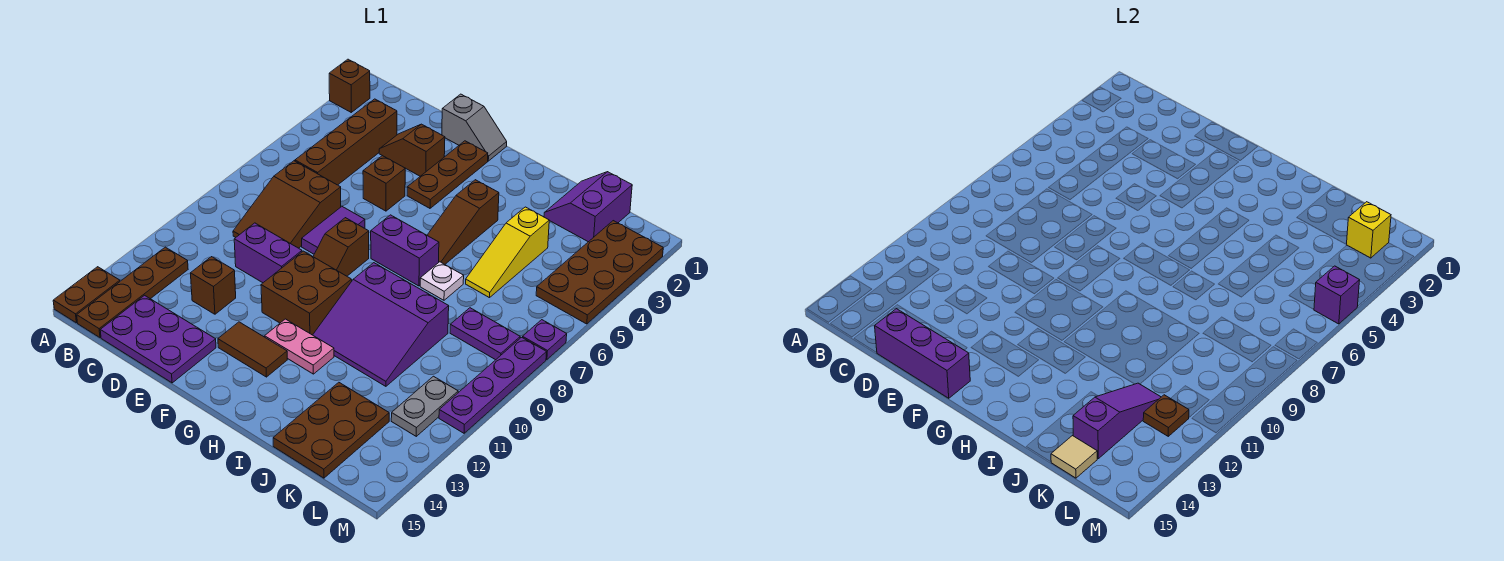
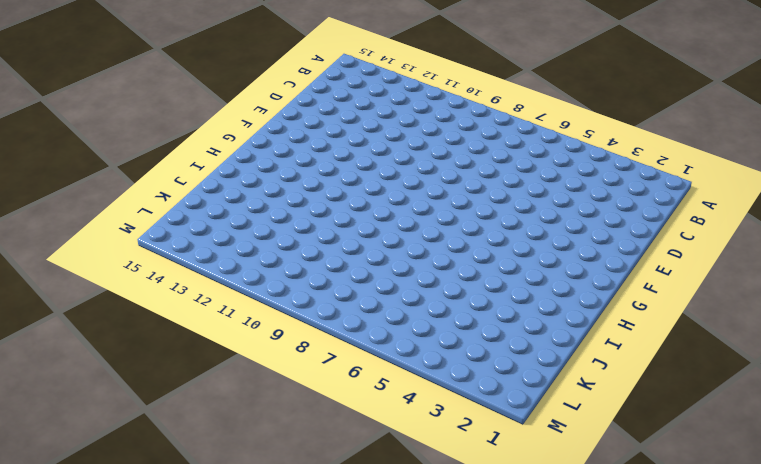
none -> brown brick A2 level 1
none -> brown plate A14:A15 level 1
none -> brown plate B12:B15 level 1
none -> brown brick C3:C6 level 1

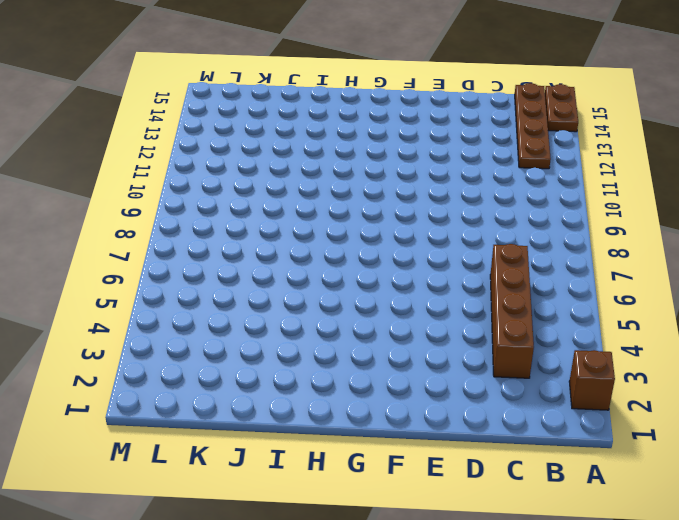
none -> brown slope C7:D9 level 1 top 7
none -> purple plate C14:E15 level 1
none -> brown slope D3:E3 level 1 top E
none -> purple brick D10:E10 level 1

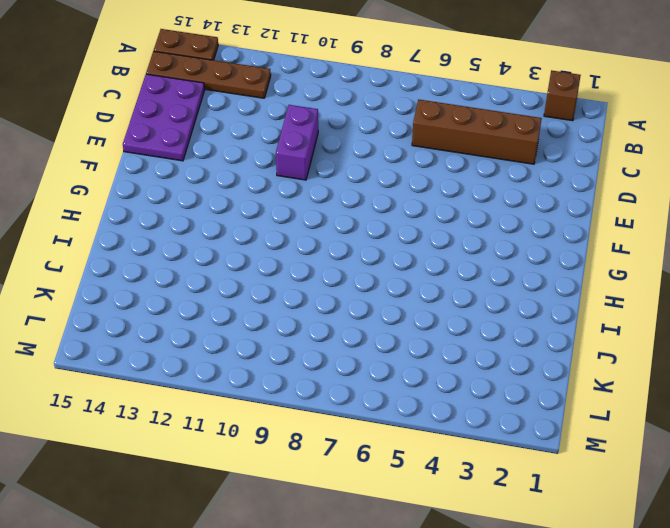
none -> brown slope C7:D9 level 1 top 7
none -> brown slope D3:E3 level 1 top E
none -> brown brick D12 level 1
none -> grey slope E1:F1 level 1 top E

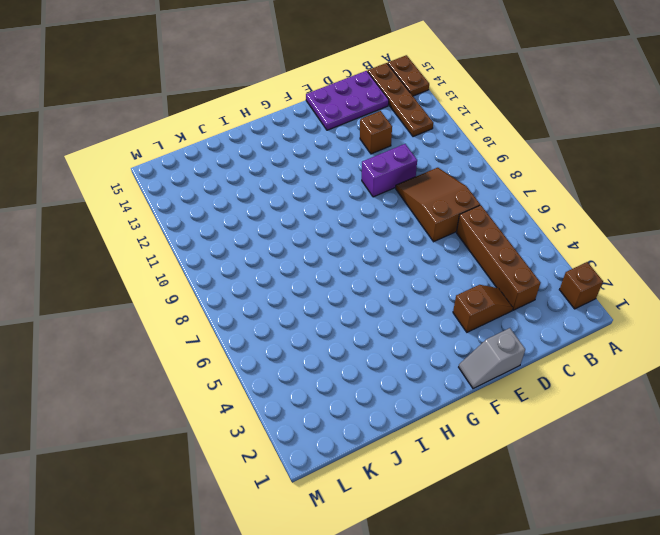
none -> brown brick E5 level 1
none -> purple tile E7:E8 level 1
none -> brown plate F2:F4 level 1
none -> brown slope F8:F9 level 1 top 8

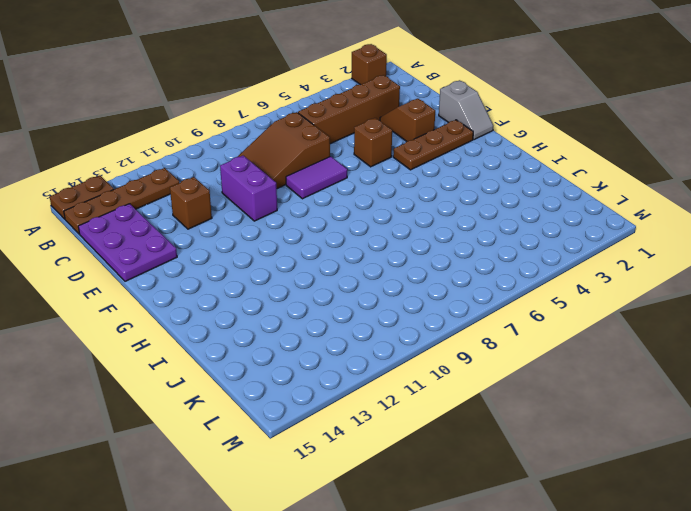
none -> brown slope F8:F9 level 1 top 8
none -> brown brick F10:G11 level 1
none -> brown tile F13:G13 level 1
none -> purple brick G7:H7 level 1

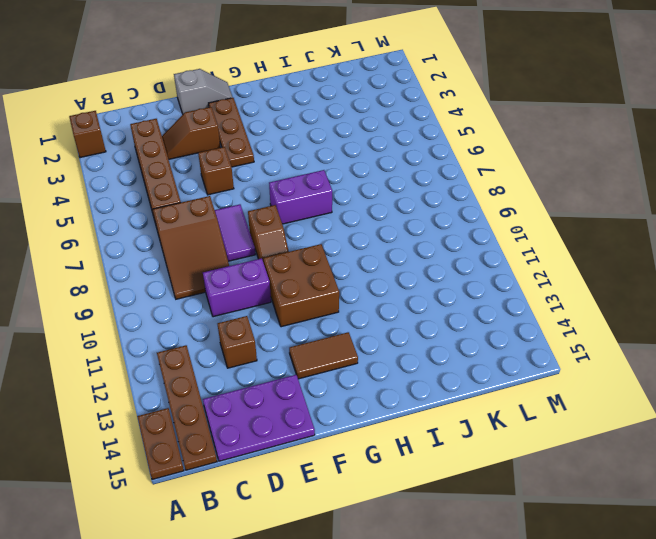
none -> pink plate G12:H12 level 1
none -> brown slope H4:H6 level 1 top 4
none -> purple slope H9:J11 level 1 top 9
none -> white plate I7 level 1

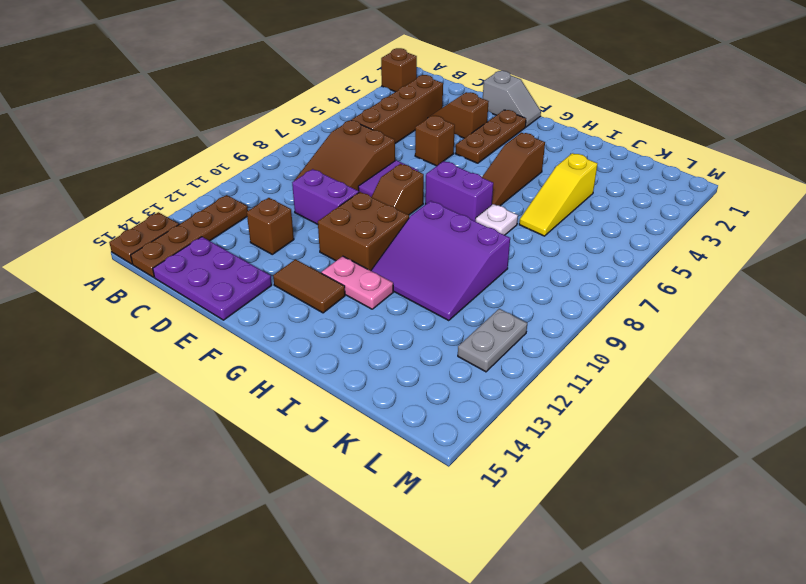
none -> purple slope J1:K2 level 1 top K
none -> brown plate J13:K15 level 1
none -> purple plate K8:L8 level 1
none -> brown plate L2:M5 level 1

